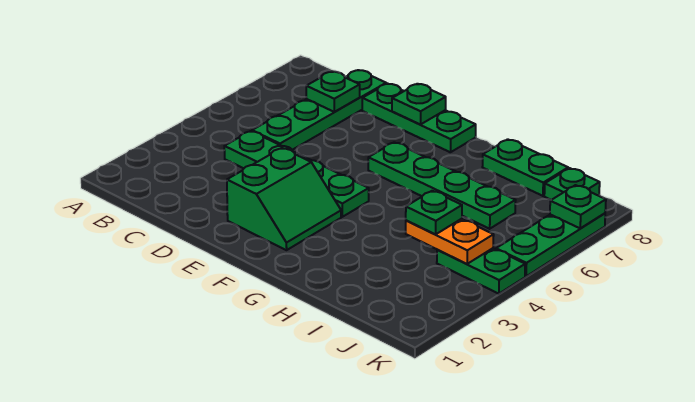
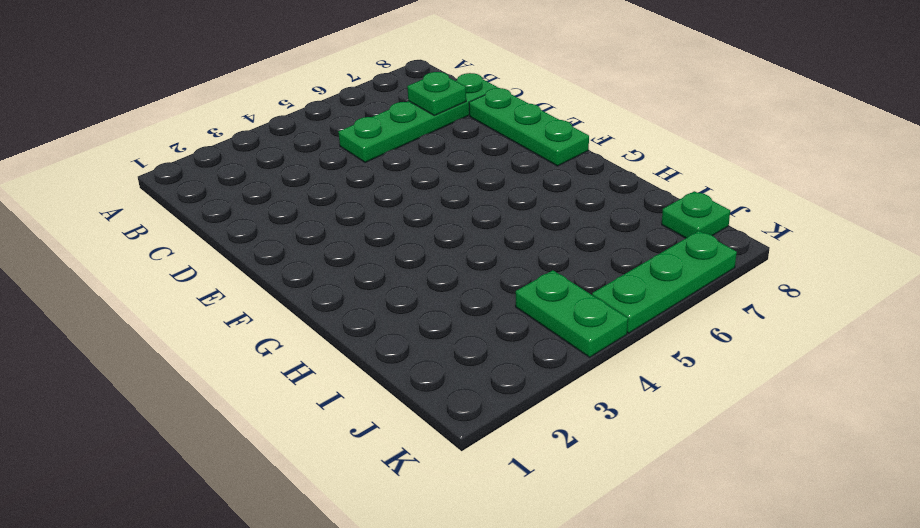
none -> green plate C4:F4 level 1
none -> green slope E2:F3 level 1 top E
none -> green plate F6:I6 level 1

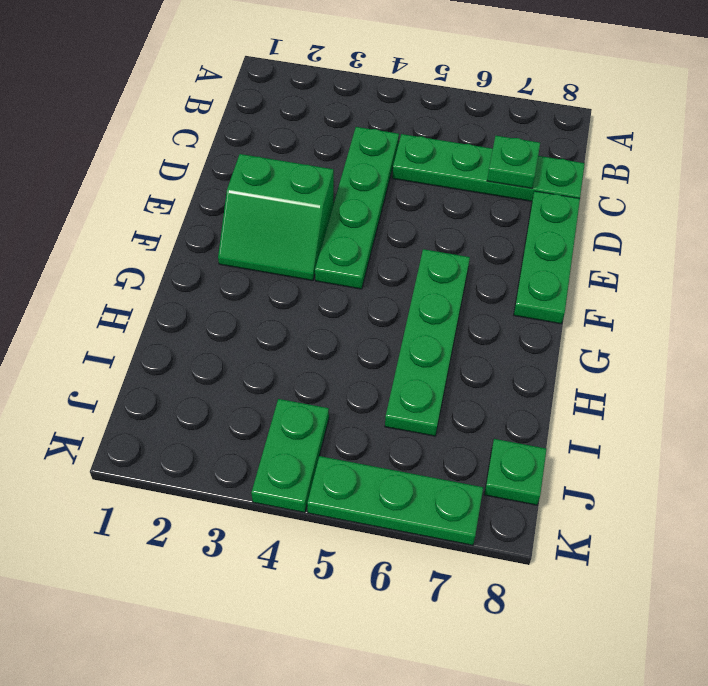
none -> green plate H8:I8 level 1
none -> green plate E8 level 2
none -> orange plate I4:J4 level 2

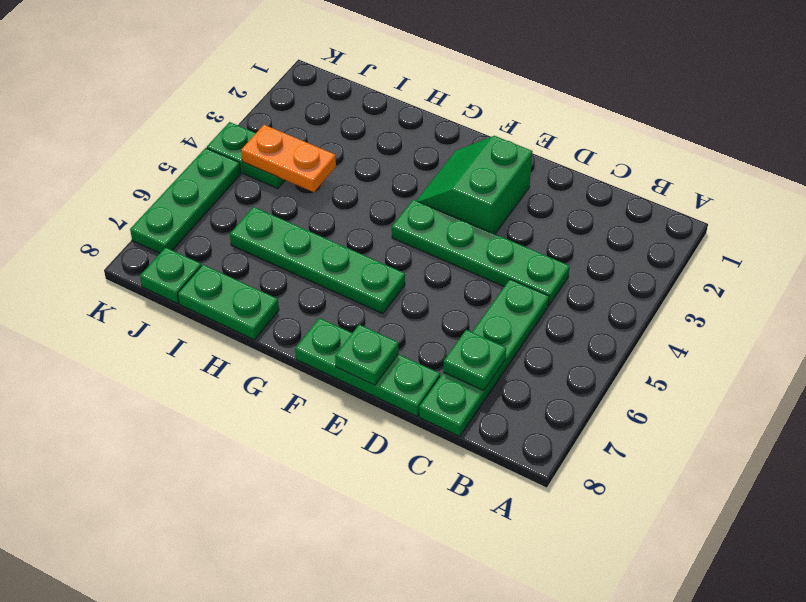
none -> green plate K7 level 2
none -> green plate I4 level 3

